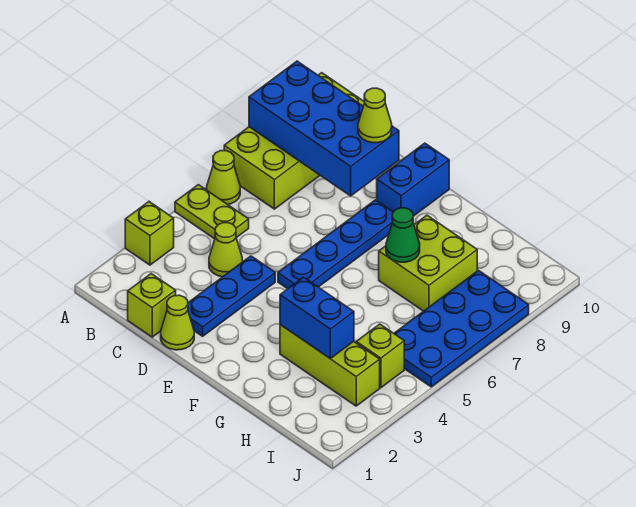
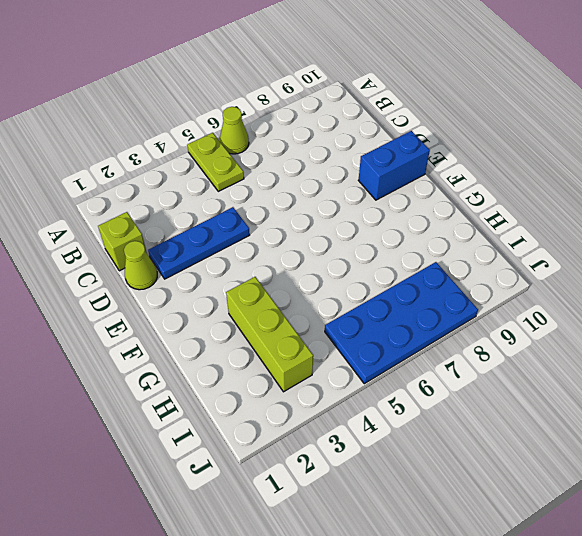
none -> lime brick A3 level 1
none -> lime brick A7:B10 level 1
none -> lime cone C4 level 1

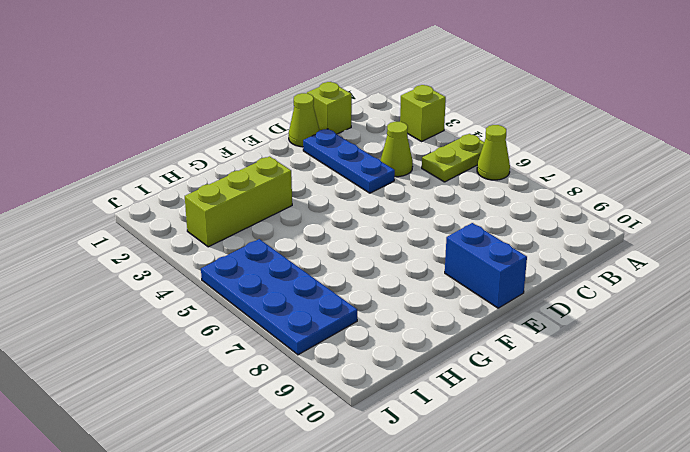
none -> lime brick A7:B10 level 1
none -> blue plate E5:E8 level 1
none -> lime brick G7:H8 level 1

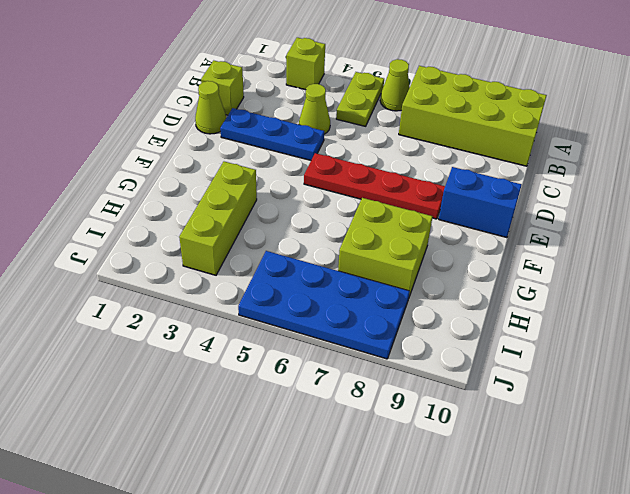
red plate E5:E8 level 1 -> blue plate E5:E8 level 1
none -> lime brick I4 level 1
none -> blue brick A8:D9 level 2
none -> blue brick G3:H3 level 2

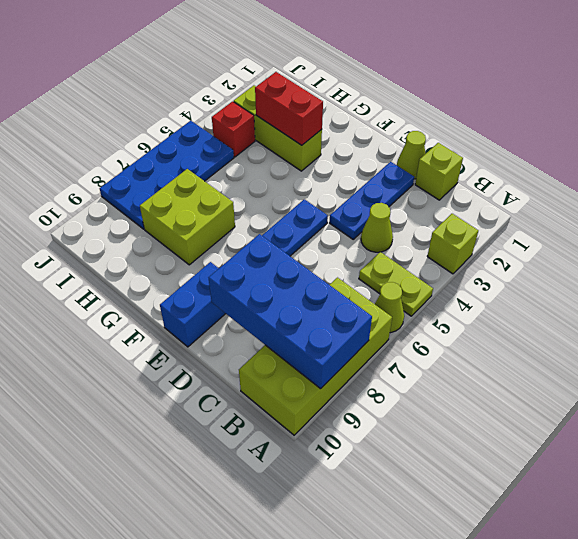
red brick G3:H3 level 2 -> blue brick G3:H3 level 2
red brick I4 level 1 -> lime brick I4 level 1
none -> green cone G7 level 2
none -> lime cone D9 level 3

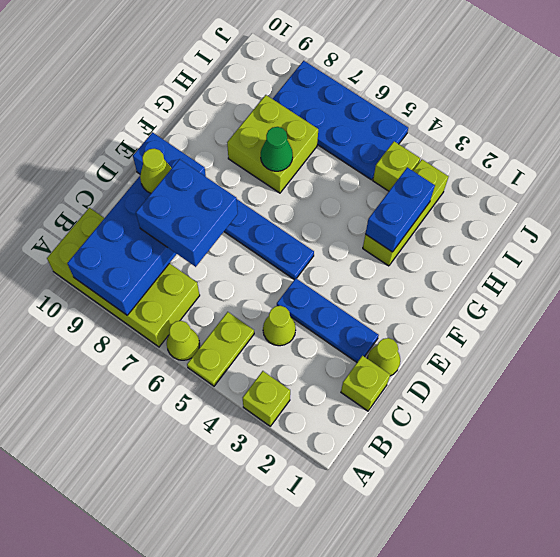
blue brick C7:D8 level 3 -> none

